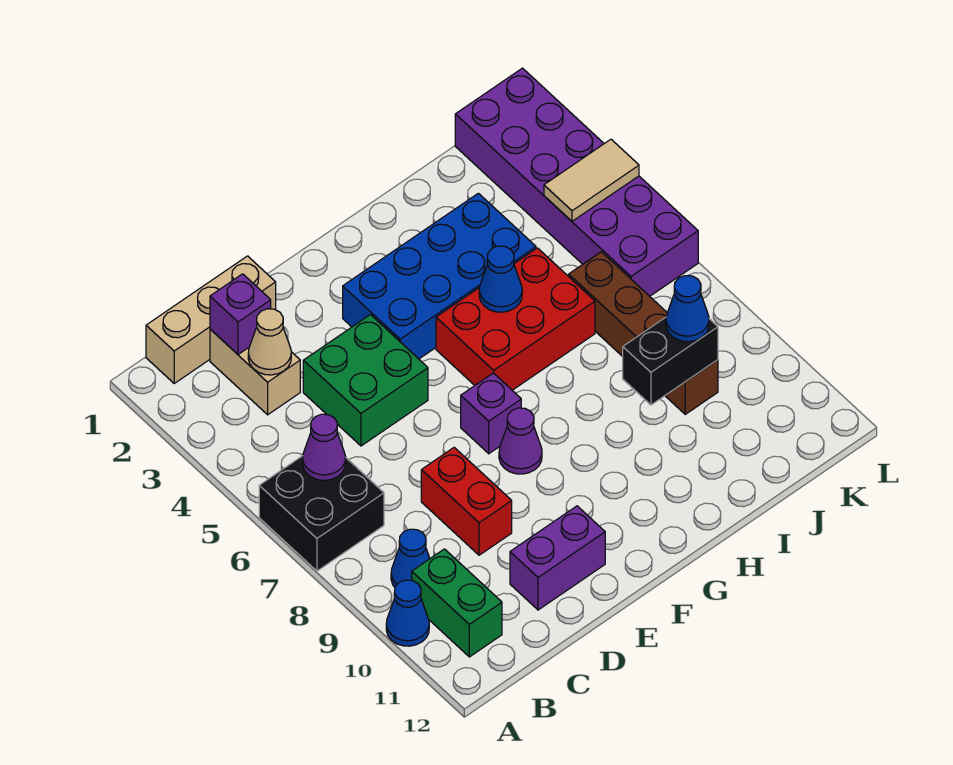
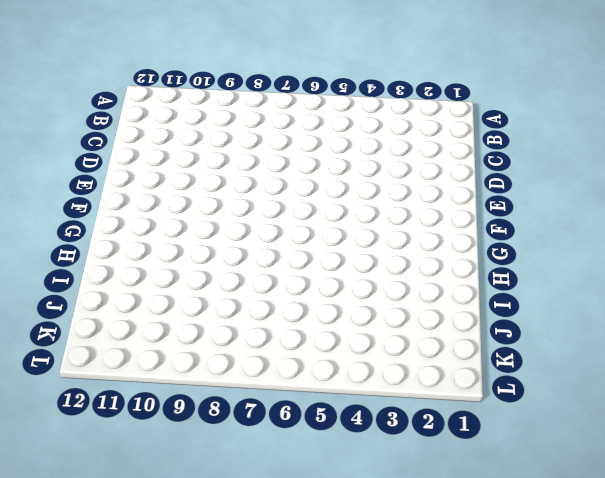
none -> black brick A6:B7 level 1
none -> blue cone A10 level 1
none -> tan brick B1:D1 level 1

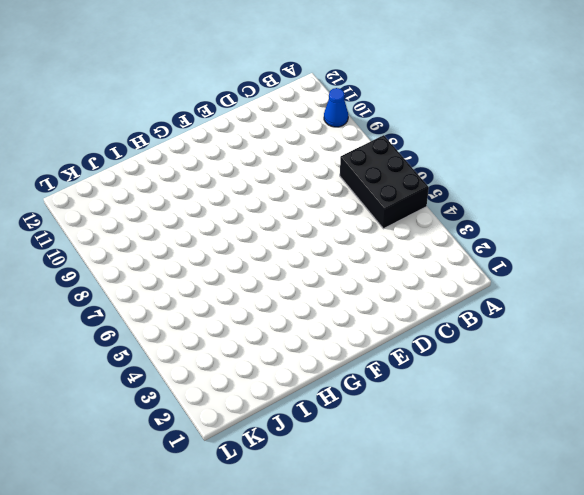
black brick A5:B7 level 1 -> black brick A6:B7 level 1
none -> tan brick B1:D1 level 1
none -> blue cone B9 level 1
none -> green brick B10:B11 level 1

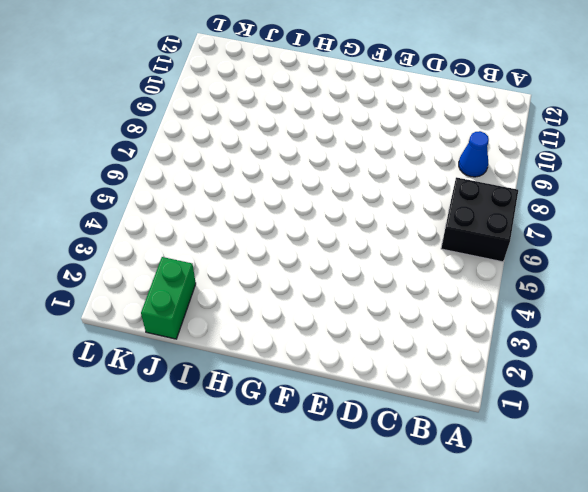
green brick J1:J2 level 1 -> green brick B10:B11 level 1
none -> blue cone A10 level 1
none -> tan brick B1:D1 level 1
none -> tan brick C2:C3 level 1

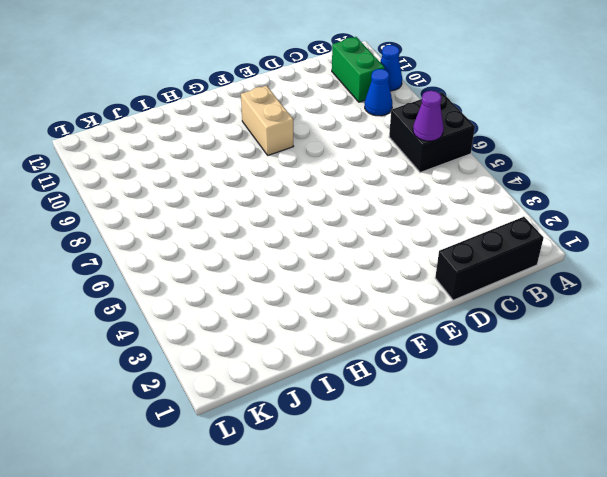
black brick B1:D1 level 1 -> tan brick B1:D1 level 1
tan brick F9:F10 level 1 -> tan brick C2:C3 level 1
none -> green brick D4:E5 level 1
none -> red brick D8:D9 level 1
none -> purple brick D11:E11 level 1

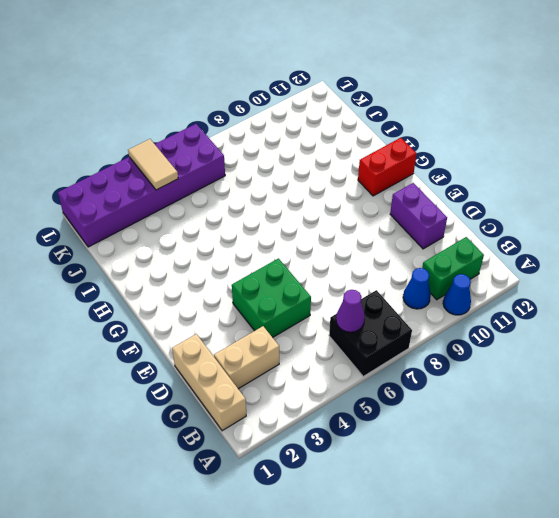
red brick G11:G12 level 1 -> red brick D8:D9 level 1
none -> blue brick F3:I4 level 1
none -> purple brick F7 level 1
none -> purple cone F8 level 1

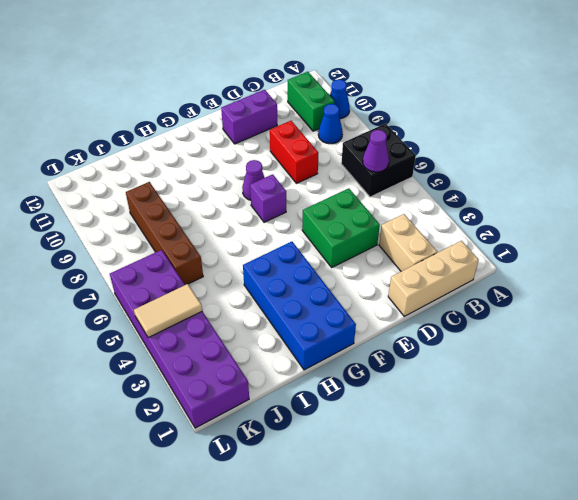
blue brick G1:H4 level 1 -> blue brick F3:I4 level 1
none -> red brick G5:I6 level 1
none -> purple brick C2 level 2
none -> tan cone C3 level 2

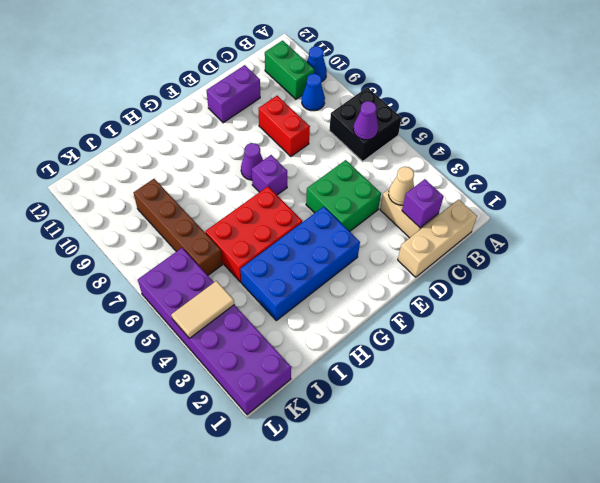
none -> blue cone H5 level 2
none -> black brick I9:J9 level 2
none -> blue cone J9 level 3

